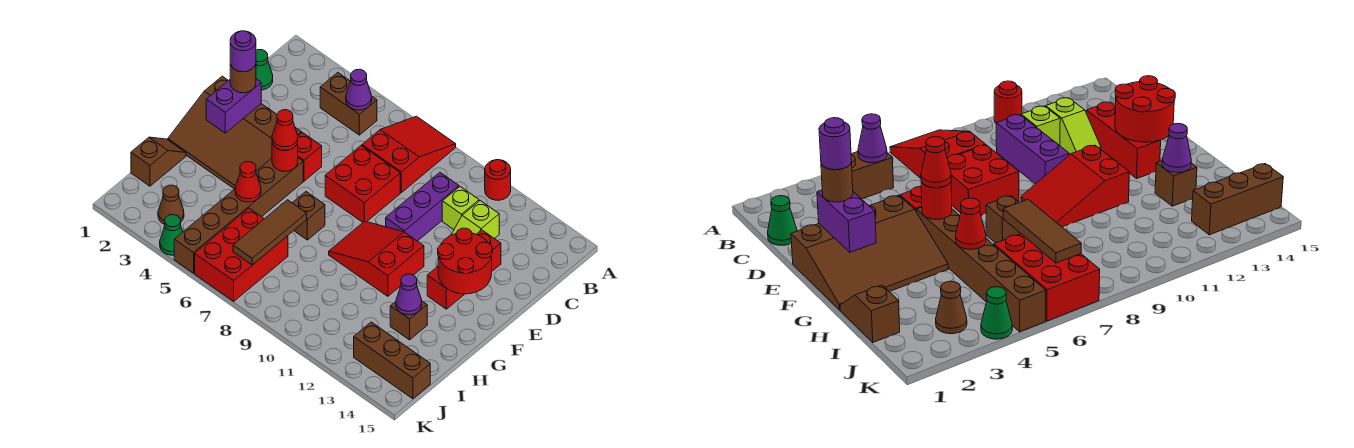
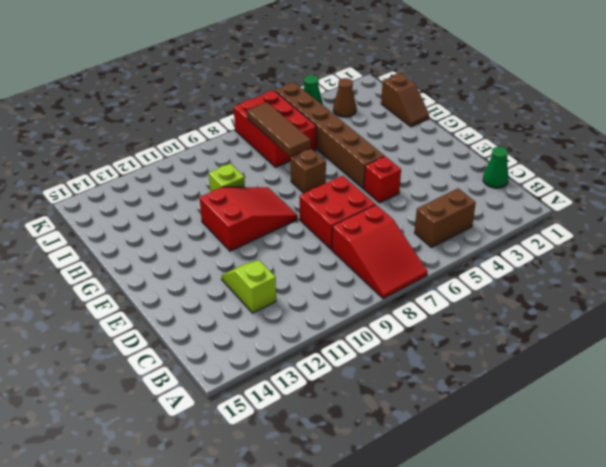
lime brick H10 level 1 -> lime brick C11 level 1
none -> red round brick A11 level 1
none -> purple brick C10:E10 level 1
none -> red brick D13:F13 level 1
none -> brown slope E1:G4 level 1 top E

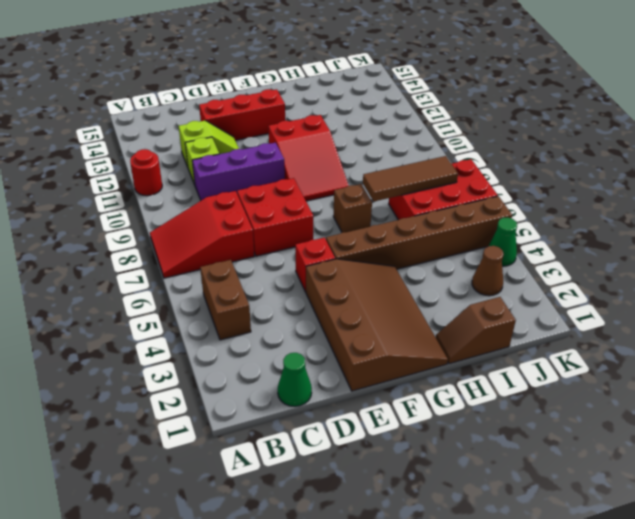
none -> brown brick H13 level 1
none -> brown brick J13:J15 level 1
none -> purple cone B5 level 2
none -> purple brick E2:F2 level 2

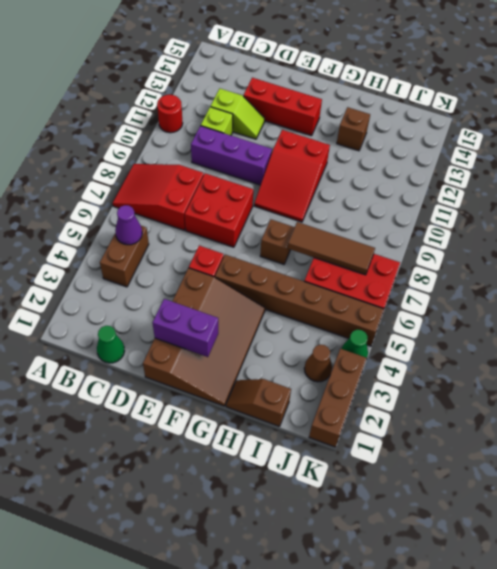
brown brick K1:K3 level 1 -> brown brick J13:J15 level 1
none -> red round brick E13:F14 level 2
none -> red round brick F5 level 2
none -> red cone H5 level 2
none -> purple cone H13 level 2

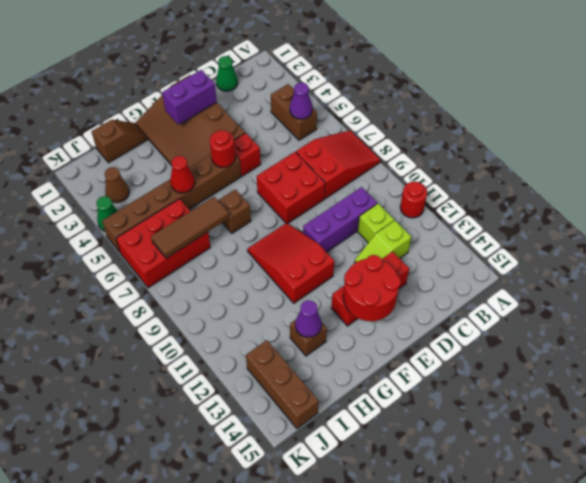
none -> brown round brick E2 level 3
none -> red cone F5 level 3
none -> purple round brick E2 level 4

